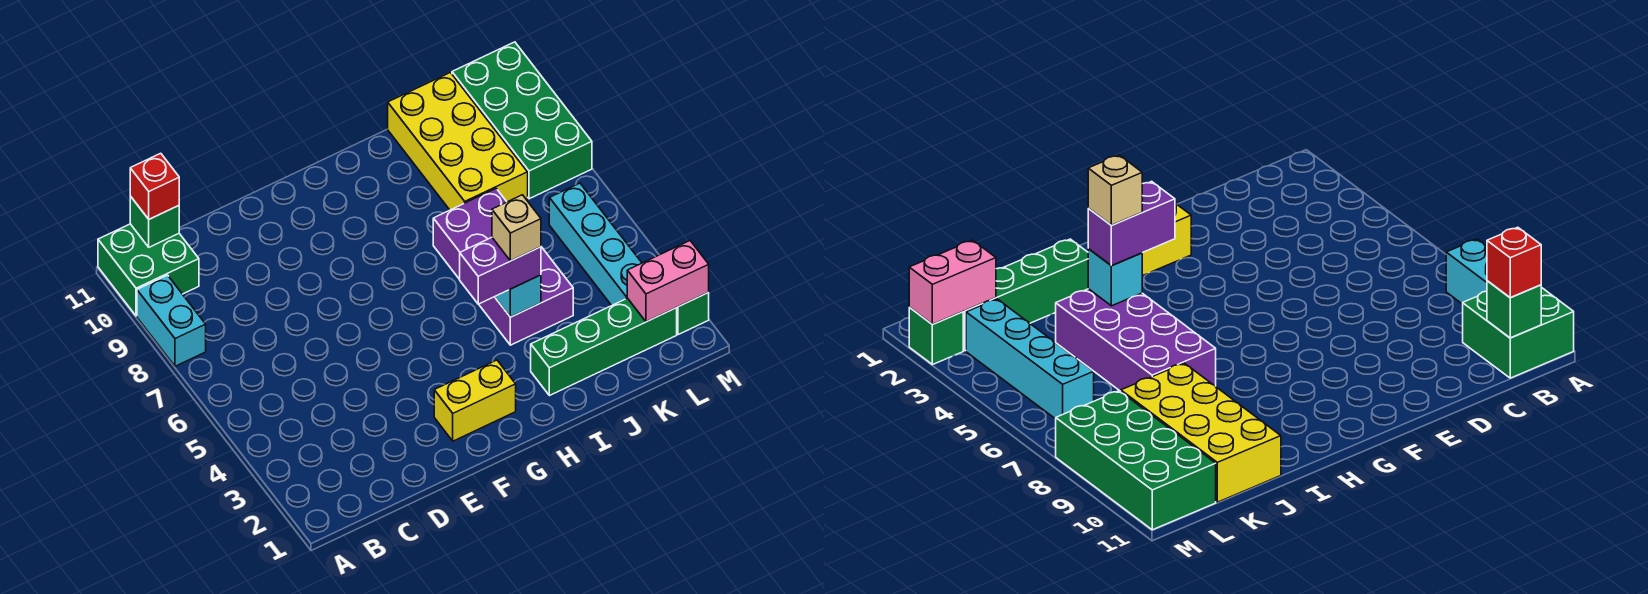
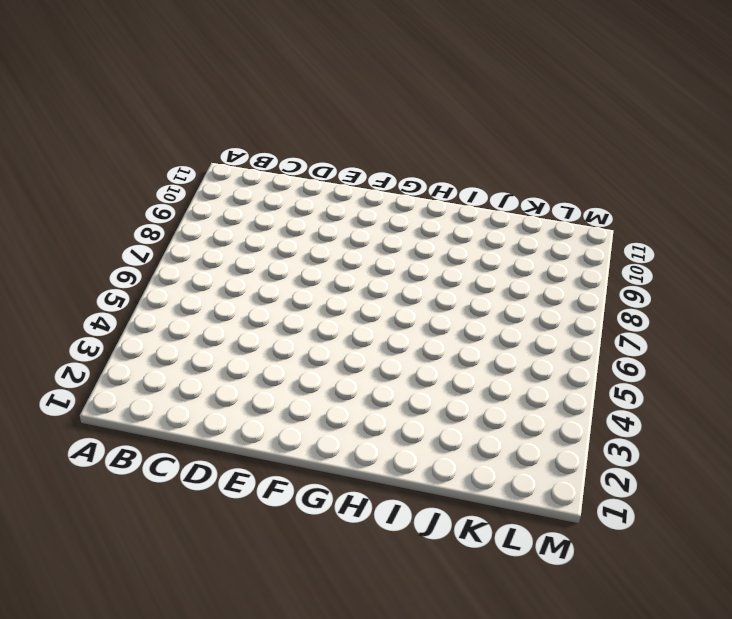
none -> cyan brick A8:A9 level 1
none -> green brick A10:B11 level 1
none -> yellow brick F2:G2 level 1

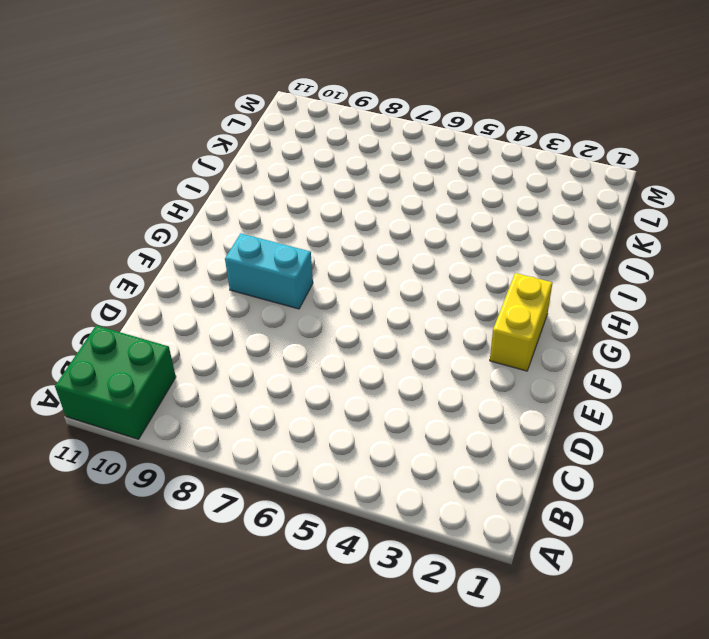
cyan brick F8:F9 level 1 -> cyan brick A8:A9 level 1
none -> green brick I2:L2 level 1
none -> purple brick I4:J7 level 1
none -> yellow brick J8:K11 level 1

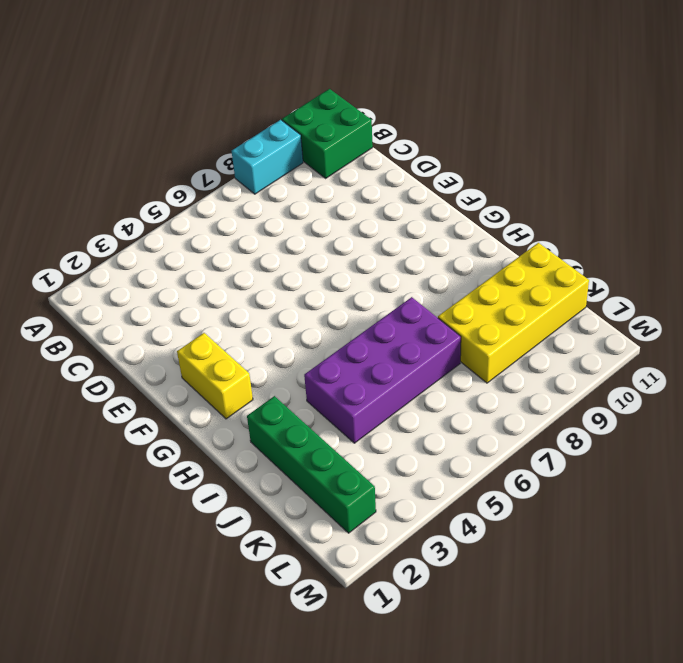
none -> cyan brick L3:L6 level 1
none -> green brick L8:M11 level 1
none -> green brick M2 level 1

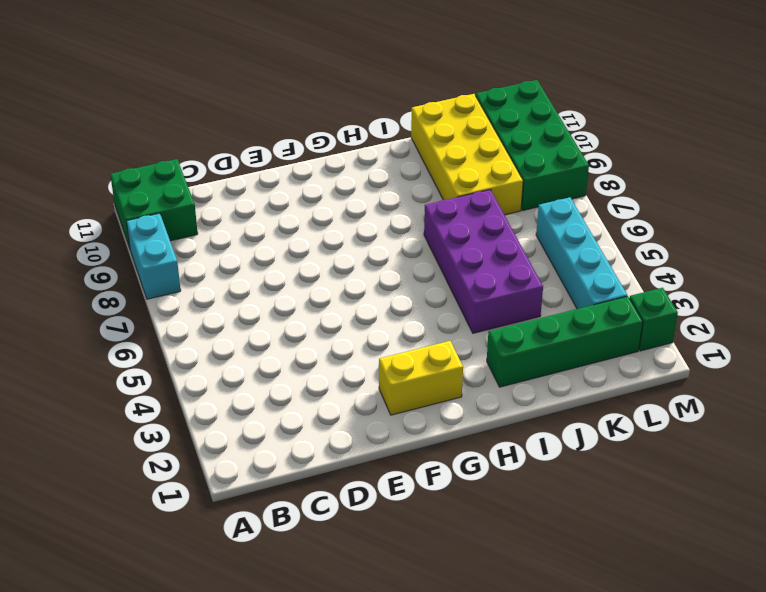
none -> green brick B11 level 2
none -> cyan brick I4 level 2
none -> pink brick L2:M2 level 2

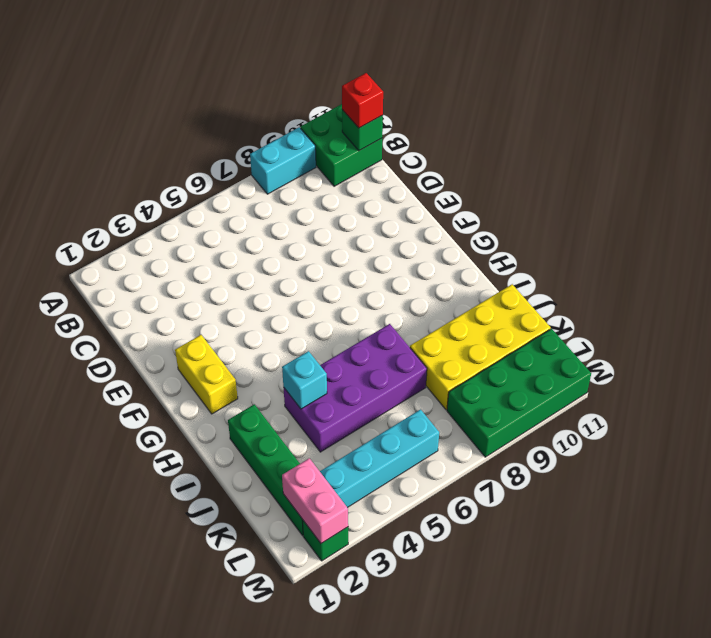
none -> purple brick H4:I4 level 3
none -> tan brick I4 level 4

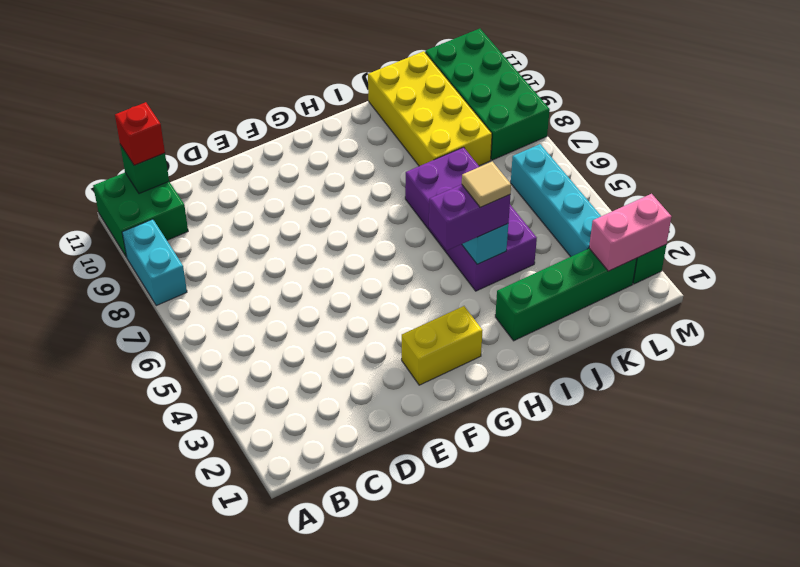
tan tile I4 level 4 -> tan brick I4 level 4

